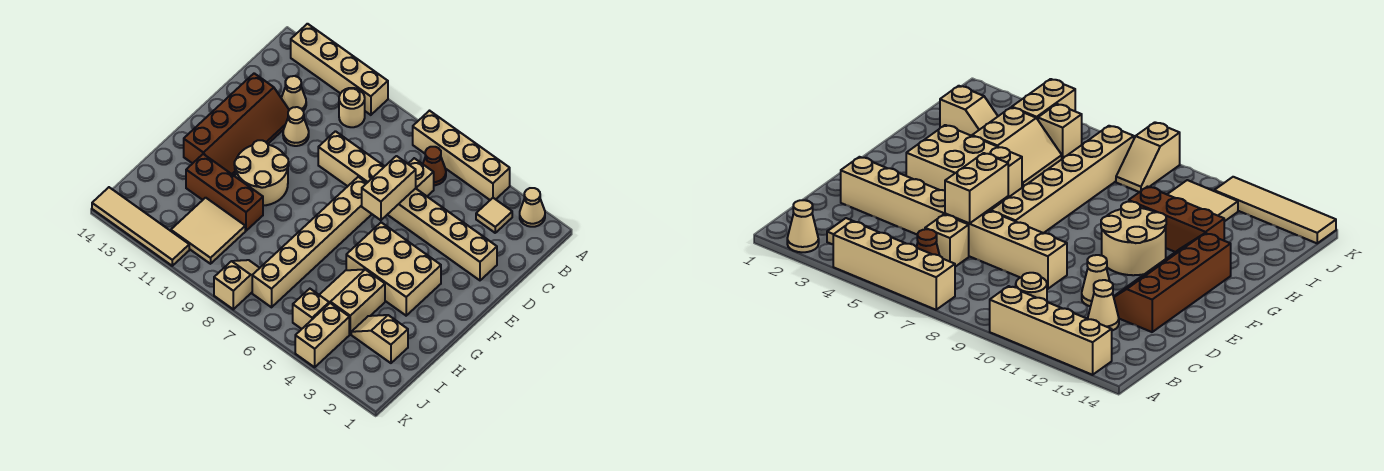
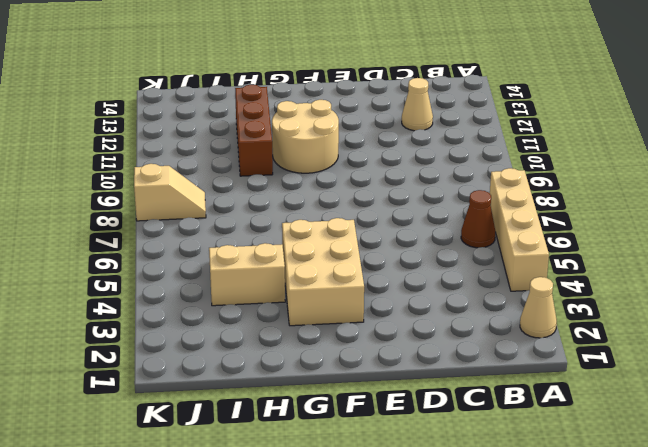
none -> tan brick A10:A13 level 1
none -> tan tile B3 level 1
none -> tan round brick B10 level 1

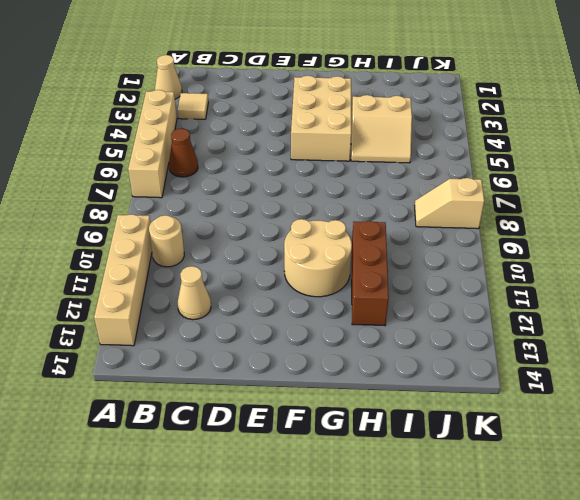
none -> tan brick C6 level 1
none -> tan brick D2:D9 level 1
none -> tan cone D11 level 1

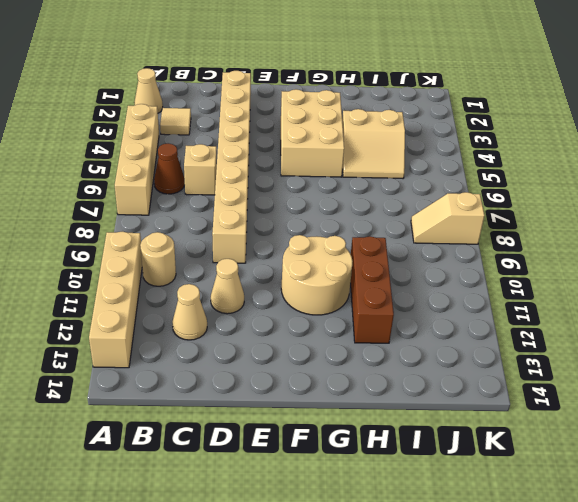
none -> brown slope D12:G13 level 1 top 13
none -> tan brick E7:J7 level 1
none -> tan slope I2:I3 level 1 top 2

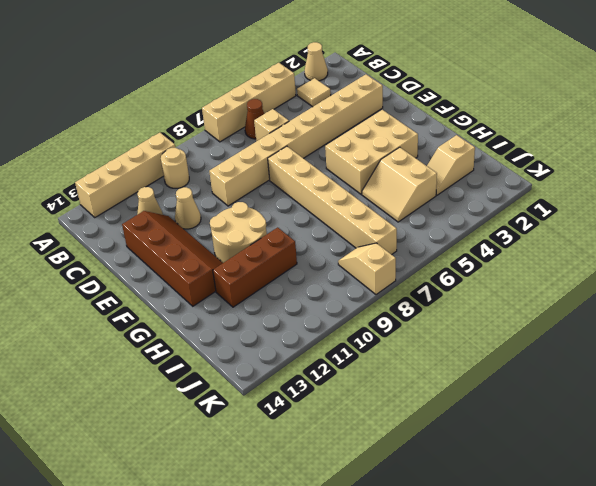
none -> tan tile I10:J11 level 1
none -> tan brick J4:K4 level 1
none -> tan brick J5 level 1

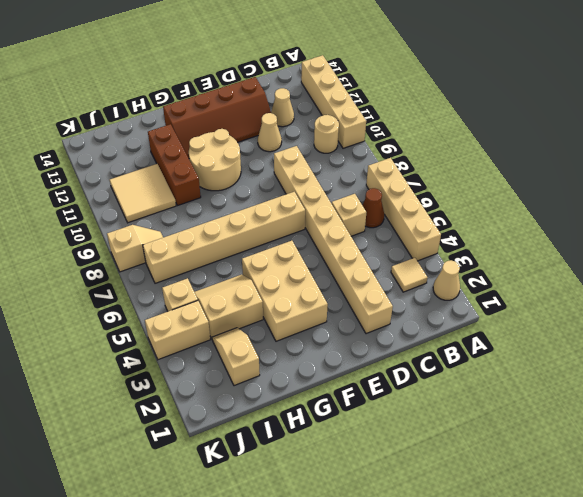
none -> tan tile K11:K14 level 1
none -> tan brick D6:E6 level 2

